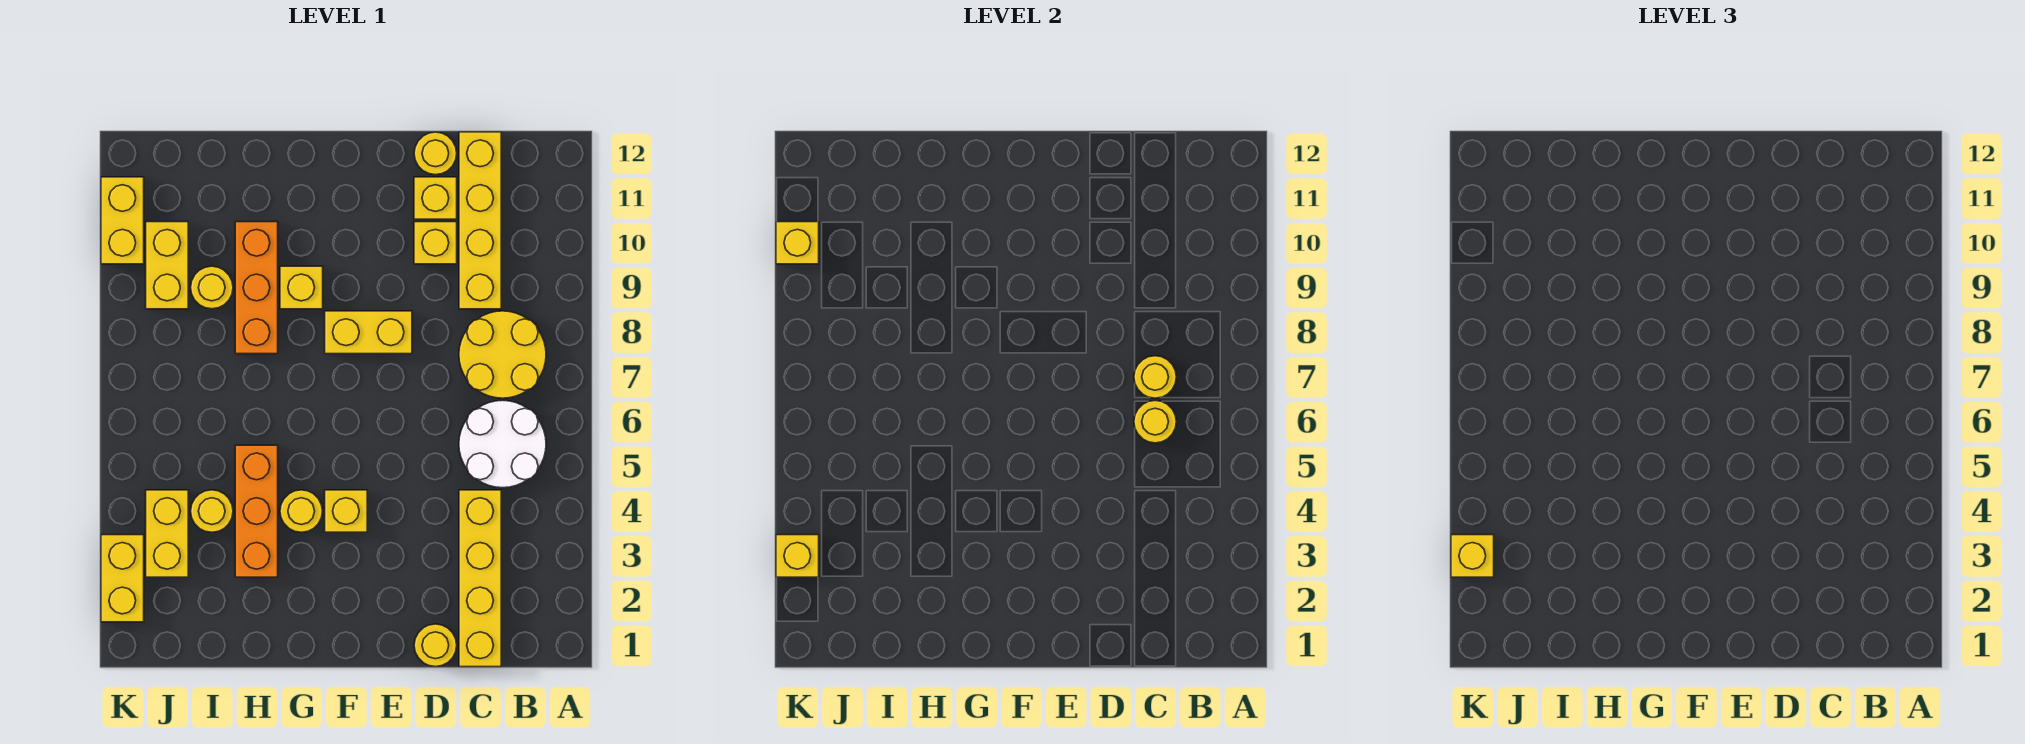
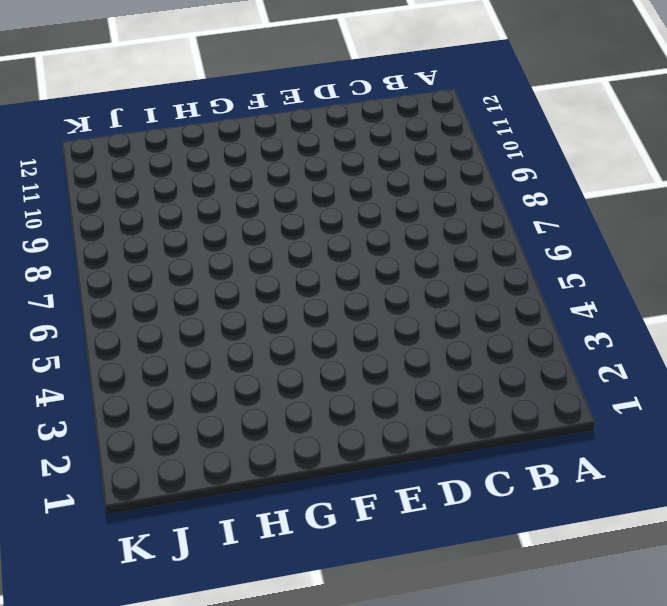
none -> white round brick B5:C6 level 1
none -> yellow round brick B7:C8 level 1
none -> yellow brick C1:C4 level 1

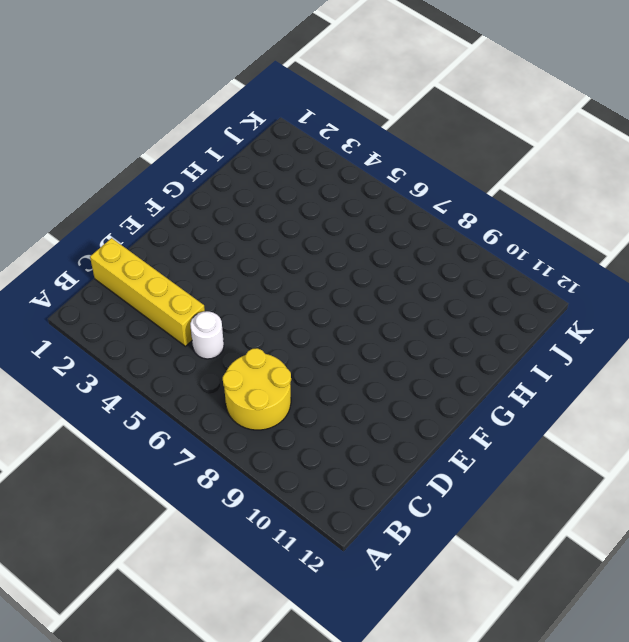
white round brick C5 level 1 -> white round brick B5:C6 level 1
none -> yellow brick C9:C12 level 1
none -> yellow round brick D1 level 1
none -> yellow brick D10 level 1

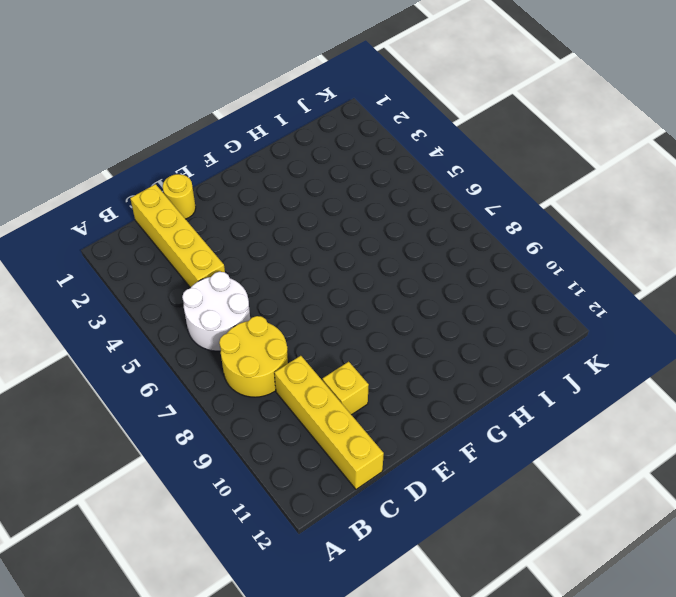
none -> yellow brick D11 level 1
none -> yellow round brick D12 level 1
none -> yellow brick E8:F8 level 1

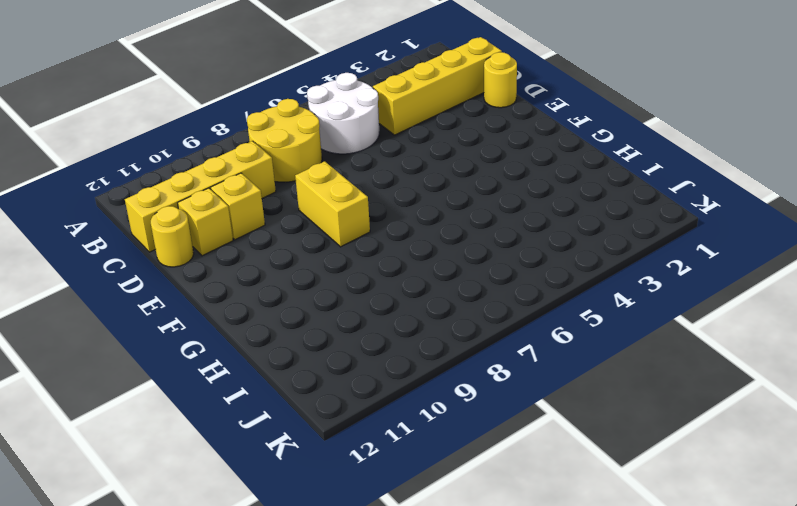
none -> yellow brick F4 level 1
none -> yellow round brick G4 level 1
none -> yellow brick G9 level 1

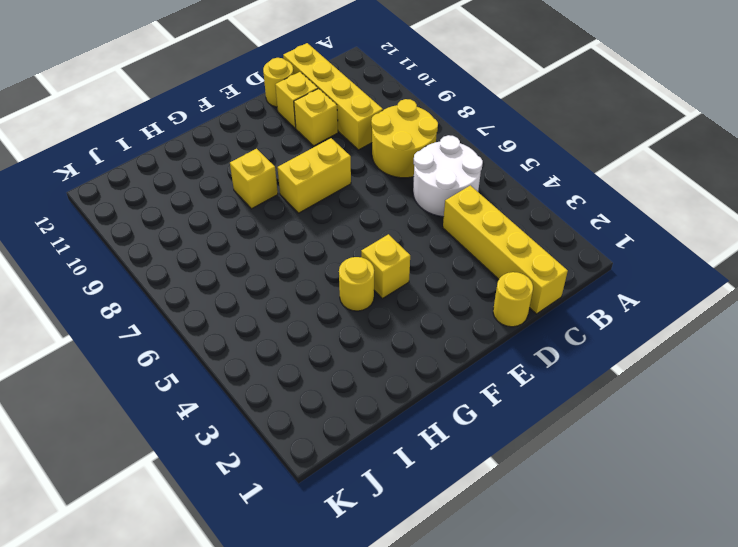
none -> orange brick H3:H5 level 1
none -> orange brick H8:H10 level 1
none -> yellow round brick I4 level 1

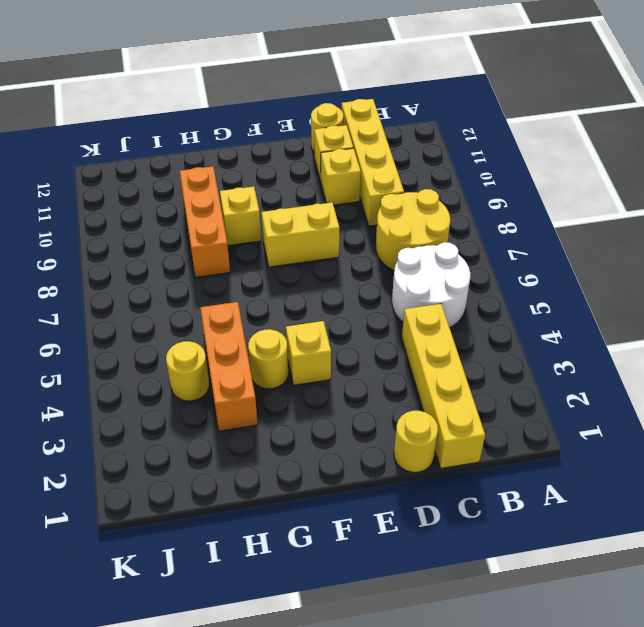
none -> yellow round brick I9 level 1
none -> yellow brick J3:J4 level 1
none -> yellow brick J9:J10 level 1

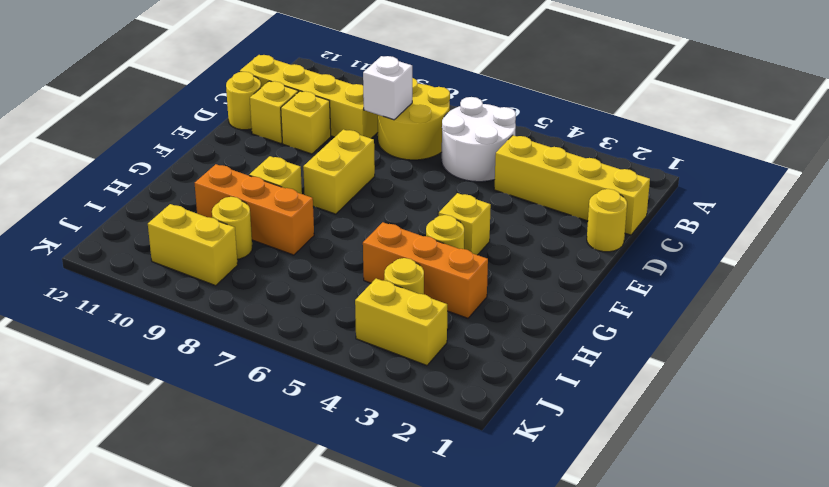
white brick C8 level 2 -> none
none -> yellow brick K2:K3 level 1
none -> yellow brick K10:K11 level 1
none -> yellow round brick C6 level 2

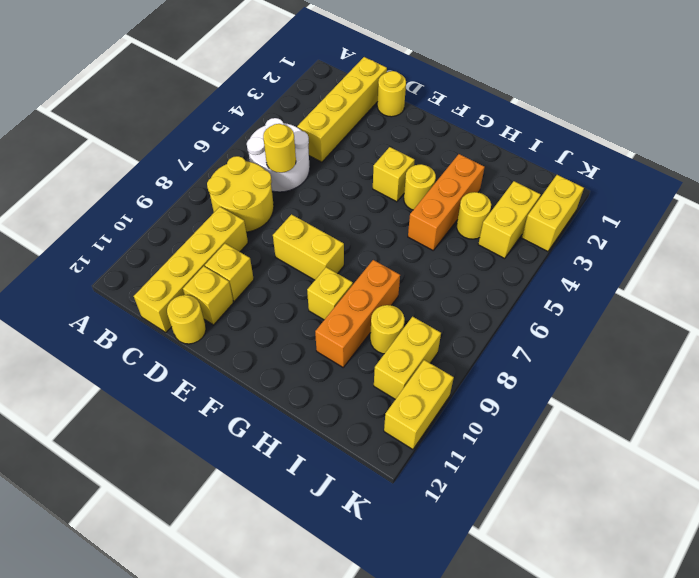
none -> yellow round brick C7 level 2
none -> yellow brick K3 level 2
none -> yellow brick K10 level 2

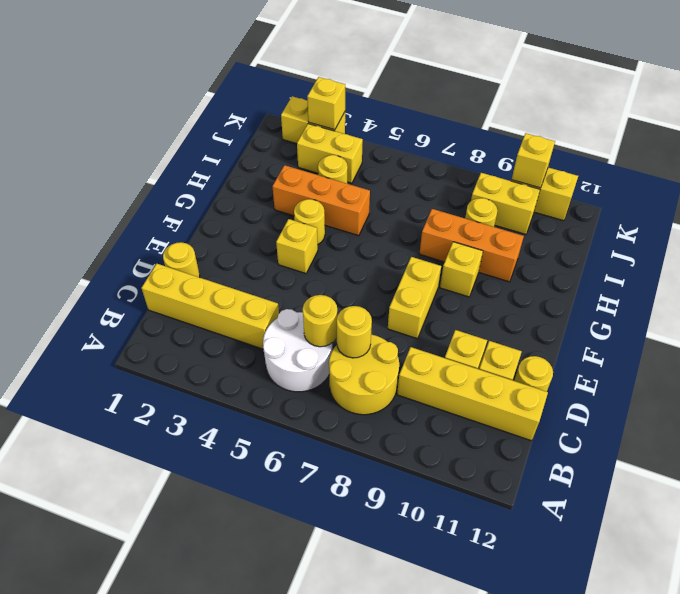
none -> yellow brick K3 level 3

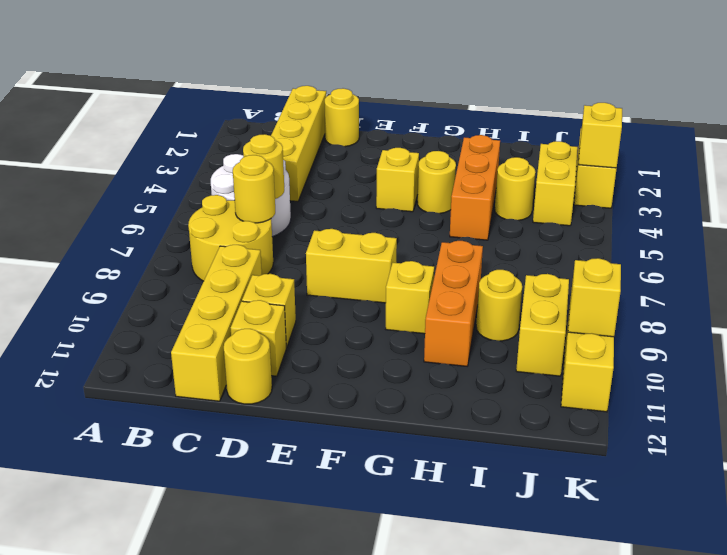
none -> yellow brick K3 level 3

